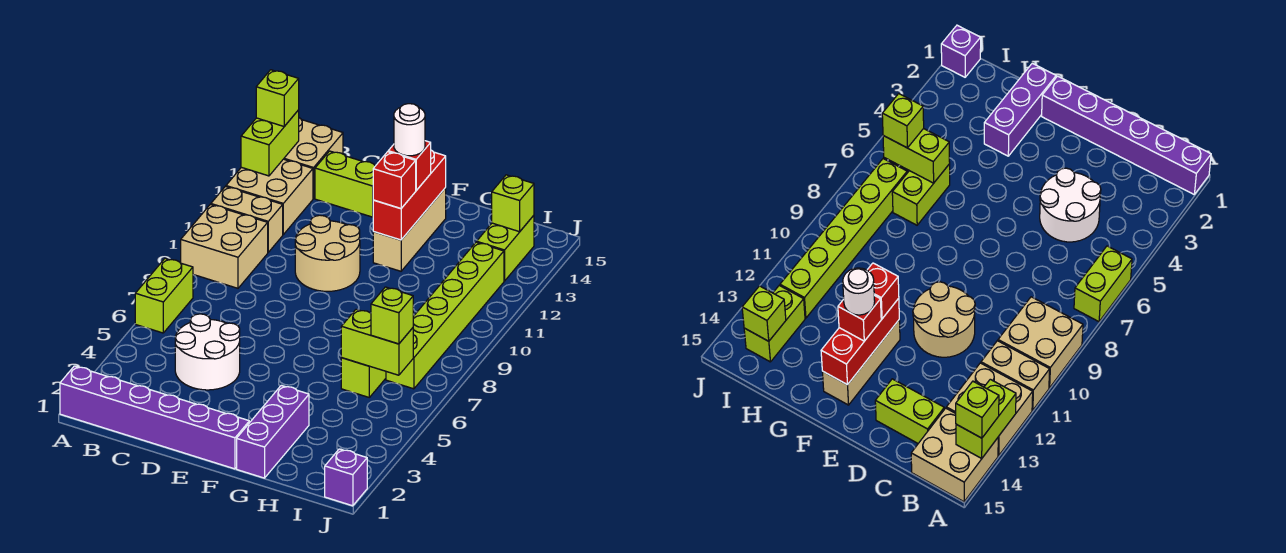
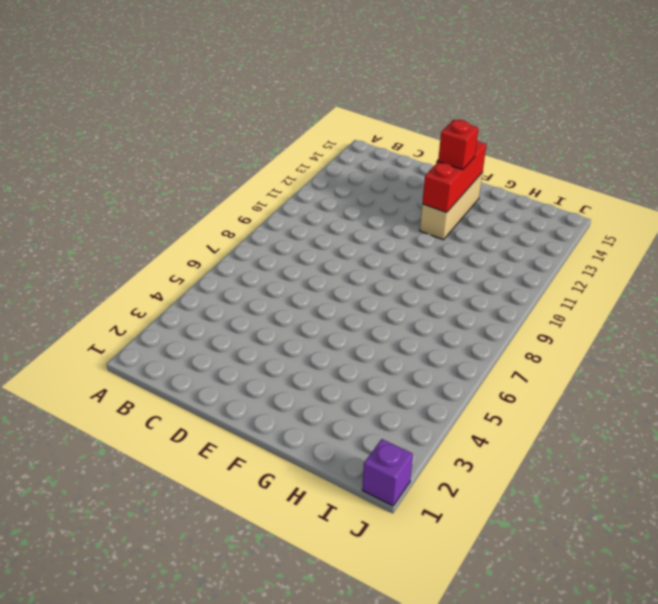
none -> purple brick A1:F1 level 1
none -> lime brick A6:A7 level 1
none -> tan brick A9:B10 level 1

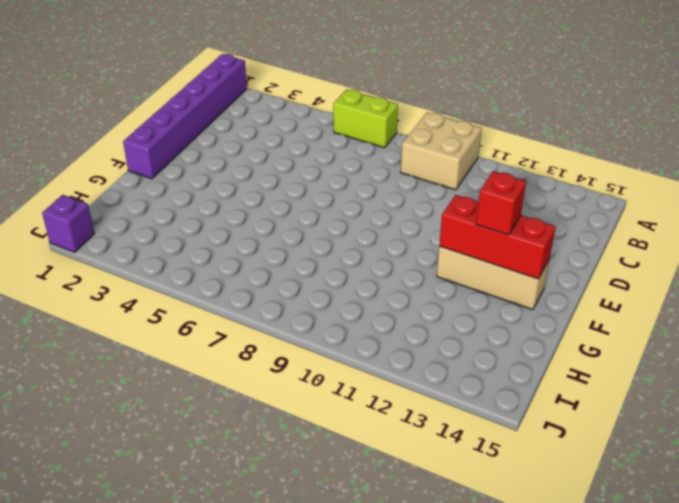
none -> tan brick A11:B11 level 1
none -> tan brick A12:B13 level 1
none -> tan brick A14:B15 level 1

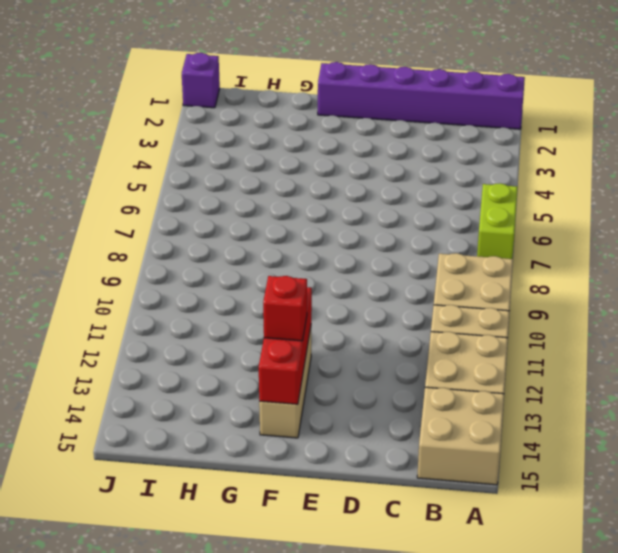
none -> white round brick C4:D5 level 1
none -> lime brick C14:D14 level 1
none -> tan round brick D10:E11 level 1

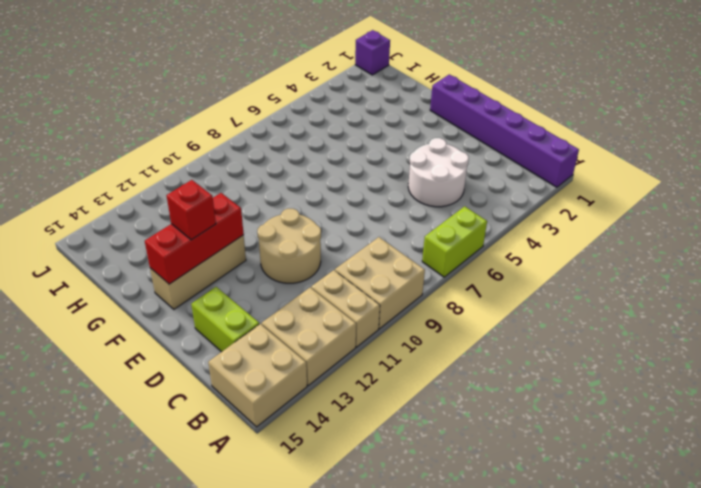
none -> purple brick G1:G3 level 1
none -> lime brick H6:H7 level 1
none -> lime brick I7:I12 level 1

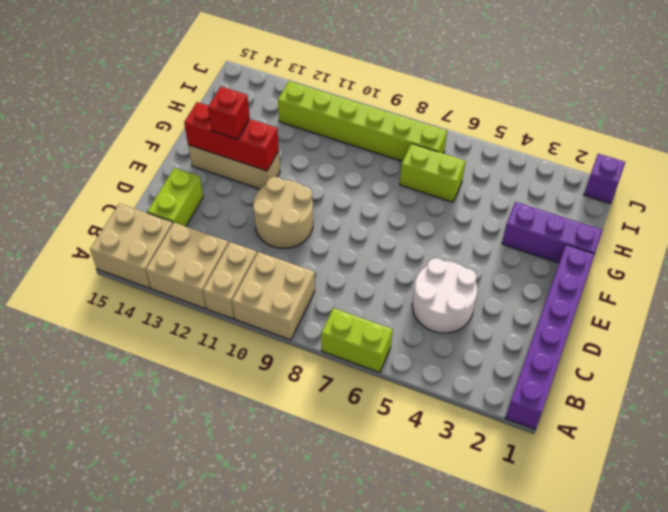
none -> lime brick I13:I14 level 1
none -> lime brick A13:A14 level 2
none -> lime brick H6:I6 level 2

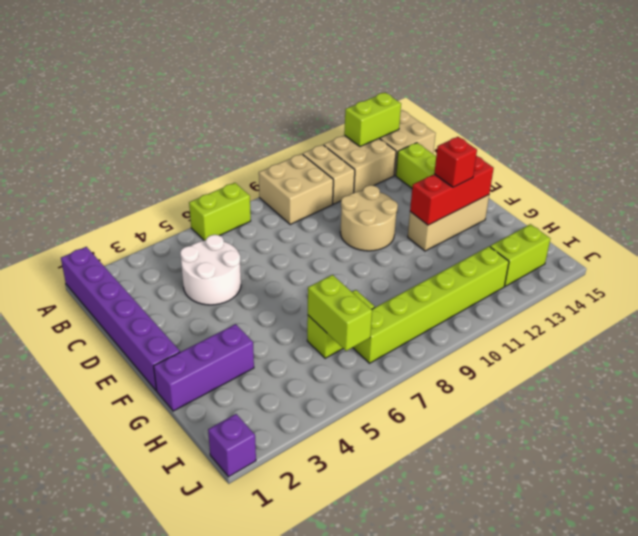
none -> lime brick I14 level 2
none -> lime brick A14 level 3
none -> red brick F12 level 3

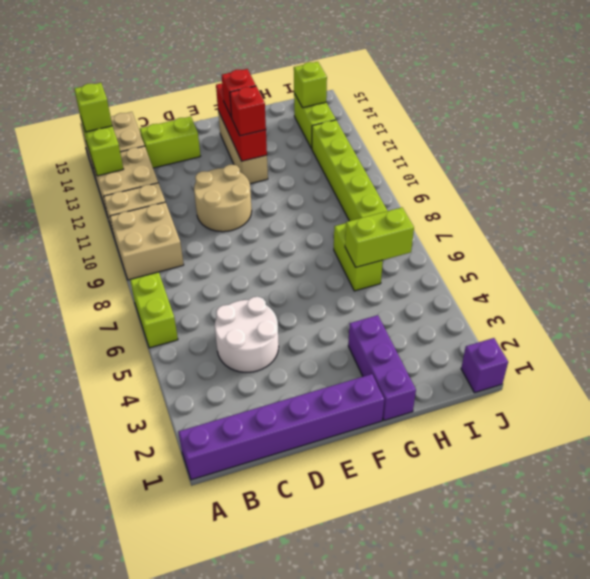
none -> lime brick I6 level 3
none -> white round brick F13 level 4

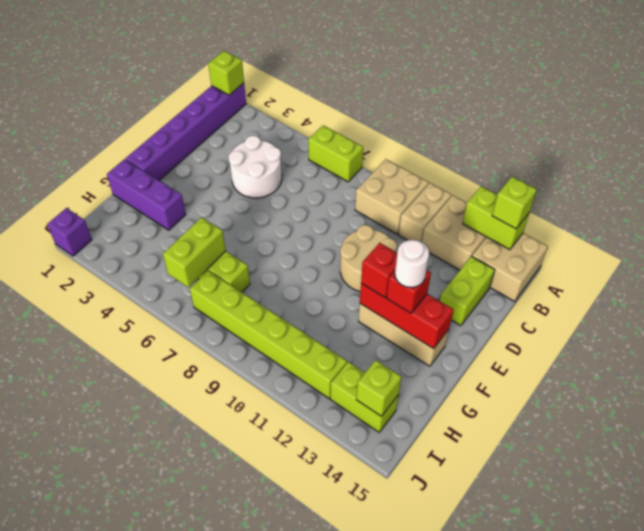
lime brick A1 level 2 -> lime brick I6 level 3

